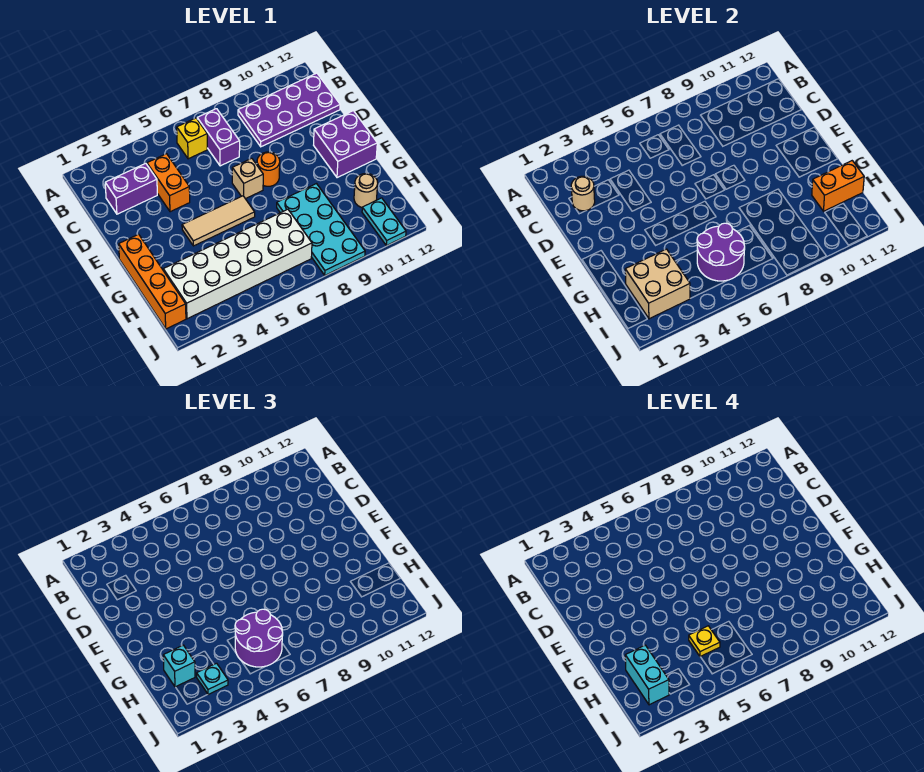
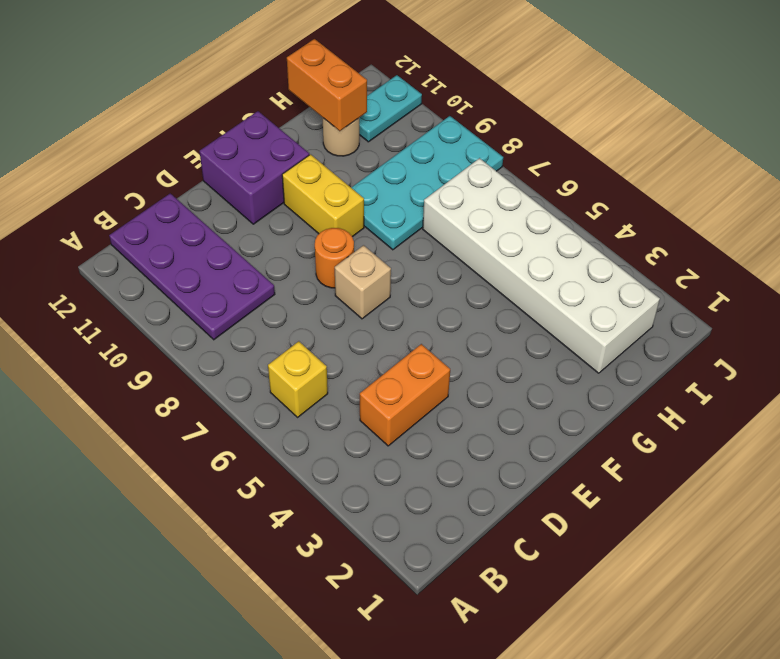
yellow brick F9:F10 level 1 -> none
none -> purple brick B7:C7 level 1
none -> purple brick C2:C3 level 1
none -> orange brick F1:I1 level 1

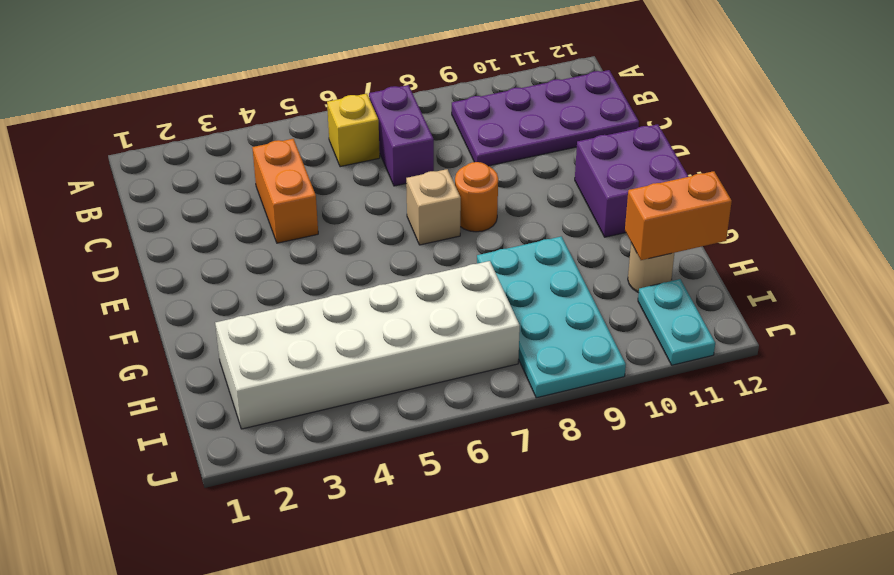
none -> purple brick C2:C3 level 1
none -> orange brick F1:I1 level 1
none -> tan tile F4:F6 level 1

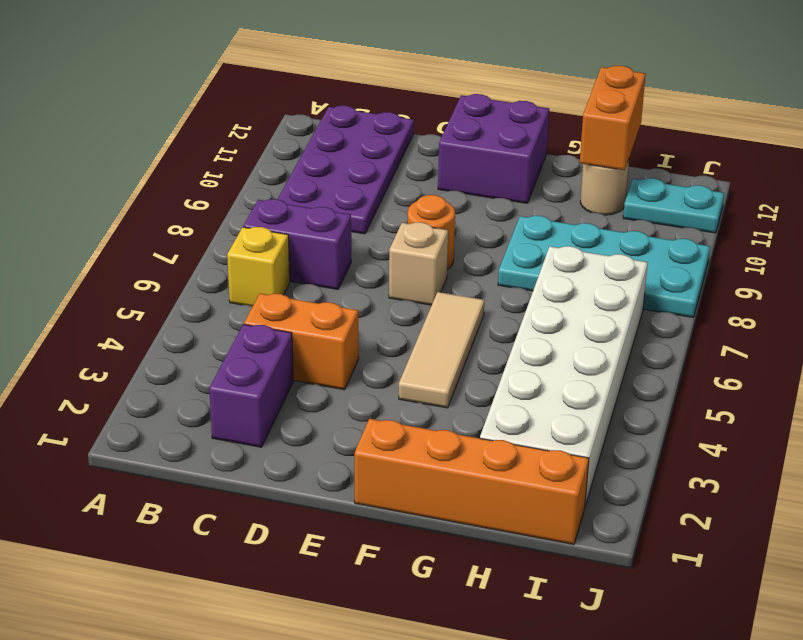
none -> tan round brick C2 level 2
none -> tan brick H2:I3 level 2
none -> purple round brick H5:I6 level 2

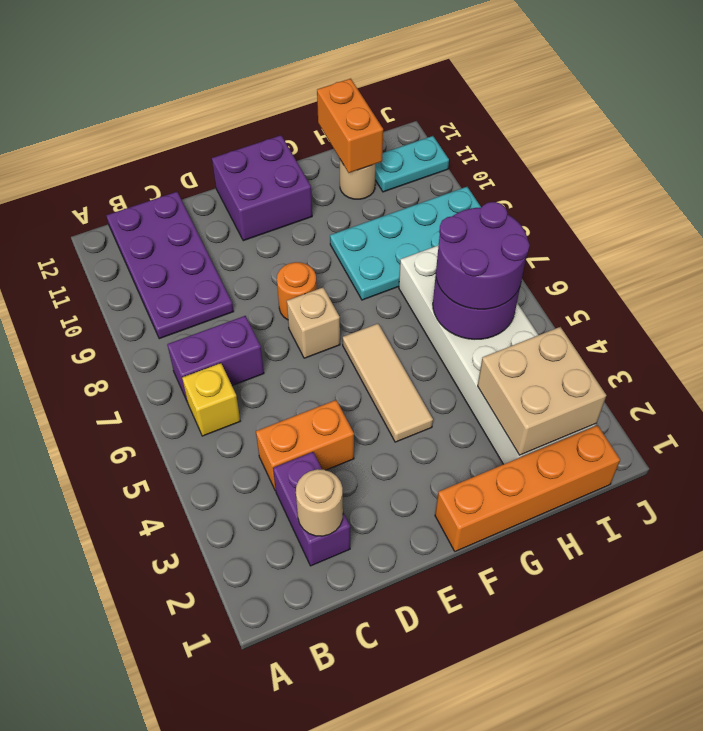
none -> cyan brick H2 level 3
none -> cyan plate I3 level 3
none -> cyan brick H2:I2 level 4

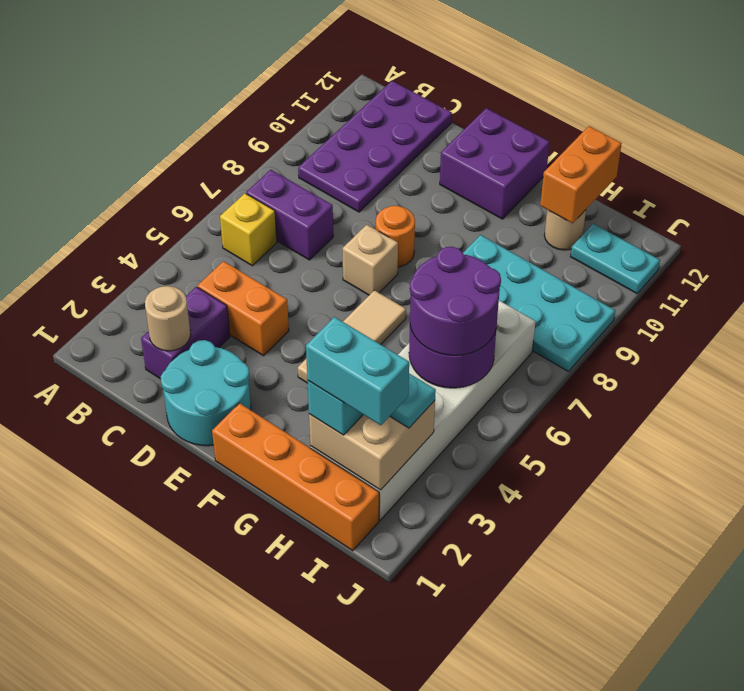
cyan round brick D1:E2 level 1 -> none
none -> yellow plate H5 level 4

